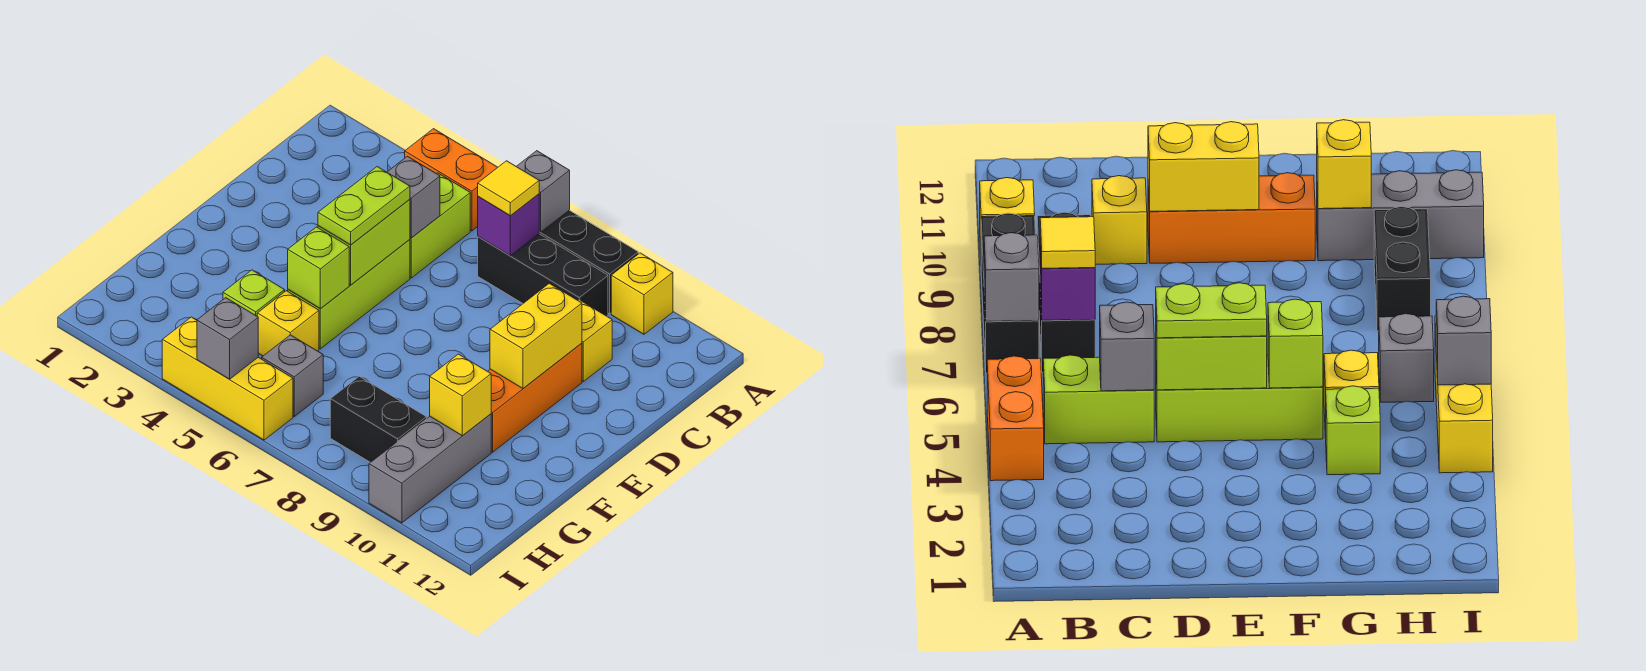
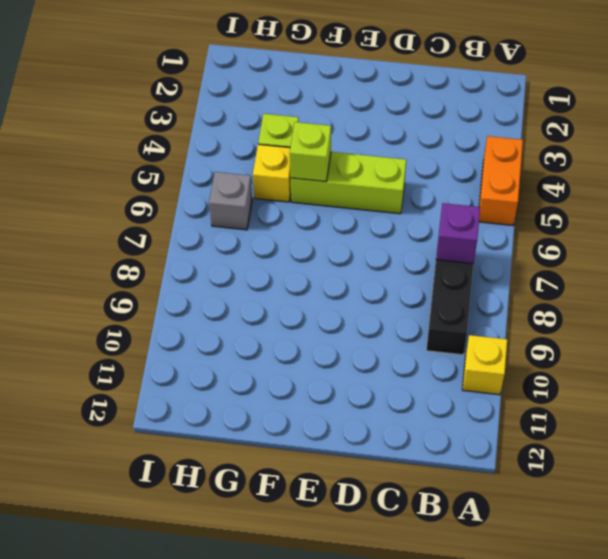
none -> black brick A7:A9 level 1
none -> lime brick B5:C5 level 1
none -> yellow brick C10 level 1

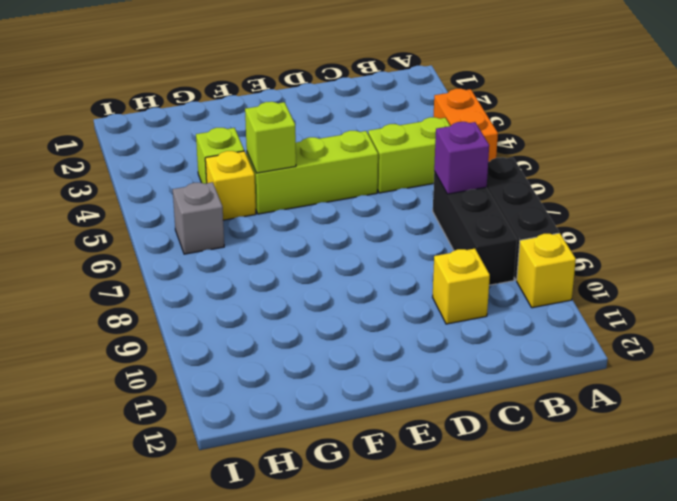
none -> orange brick D10:F10 level 1
none -> grey brick G10:I10 level 1
none -> black brick H8:H9 level 1

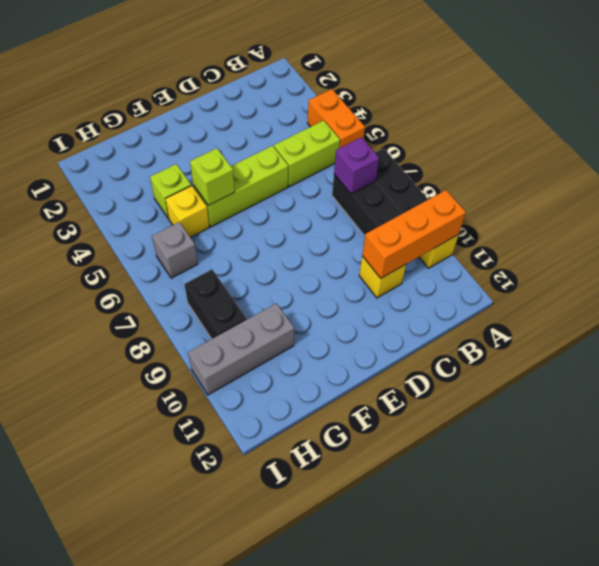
orange brick A10:C10 level 2 -> orange brick D10:F10 level 1
none -> yellow brick I4:I6 level 1
none -> grey brick A7 level 2
none -> grey brick C5 level 2

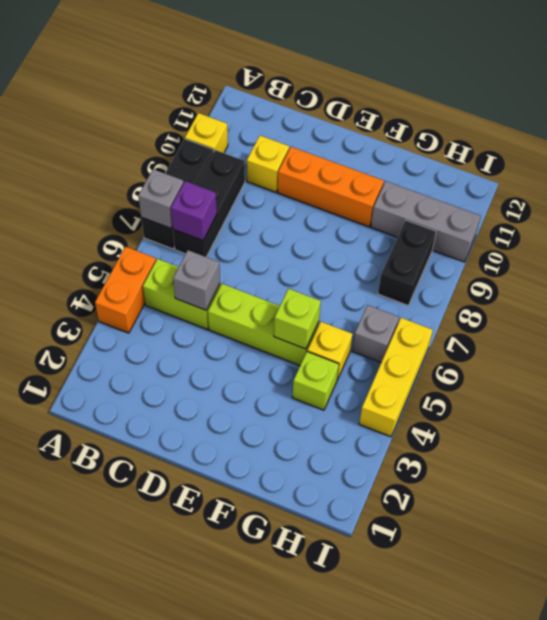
none -> lime brick D5:E5 level 2
none -> yellow brick D10:E10 level 2
none -> yellow brick G10 level 2

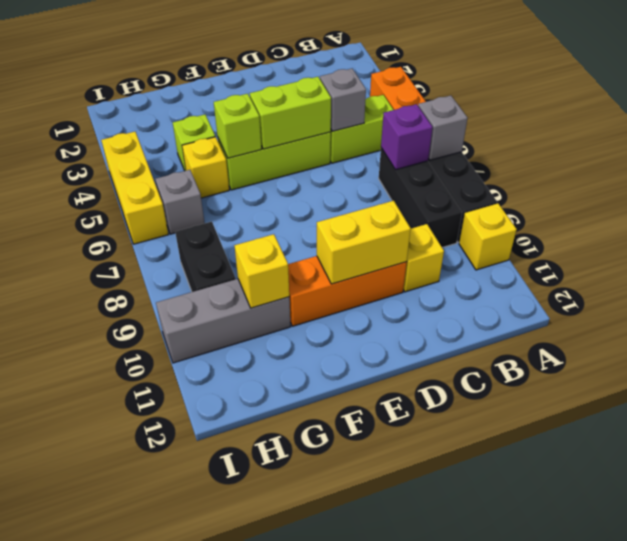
none -> grey brick I5 level 2
none -> yellow tile B7 level 3
none -> lime plate D5:E5 level 3

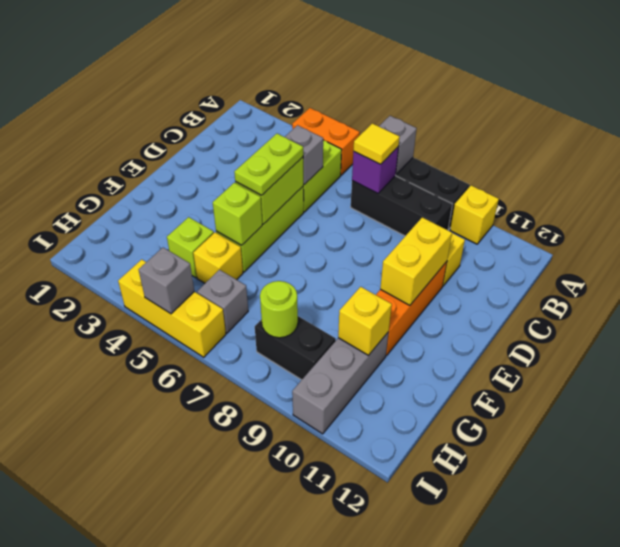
lime round brick H8 level 2 -> none

